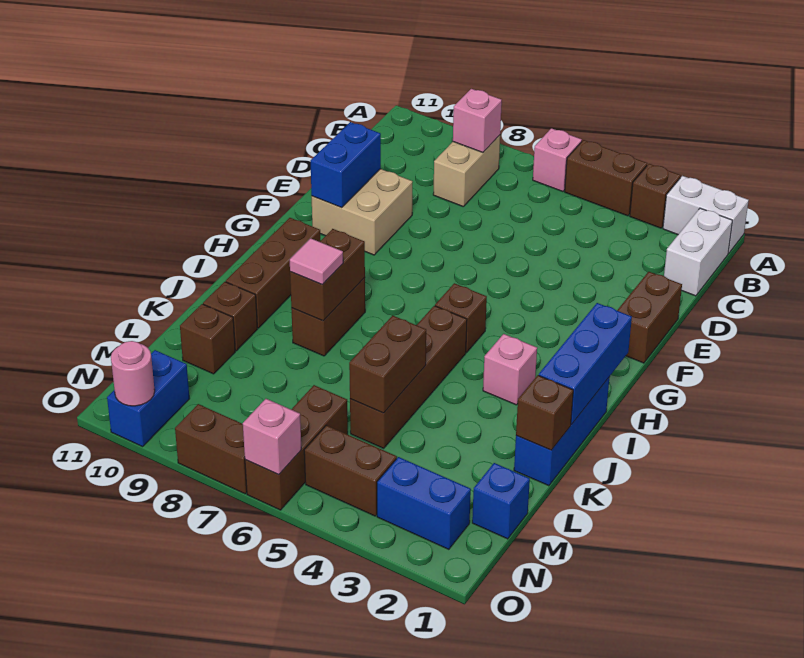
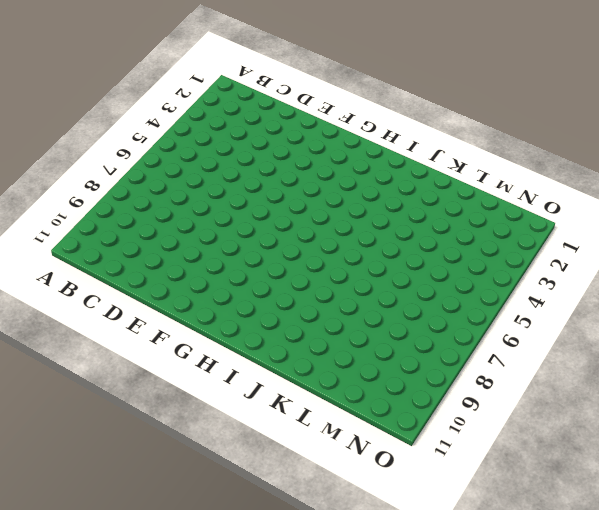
none -> white brick A1:A2 level 1
none -> brown brick A3 level 1
none -> brown brick A4:A5 level 1
none -> pink brick A6 level 1

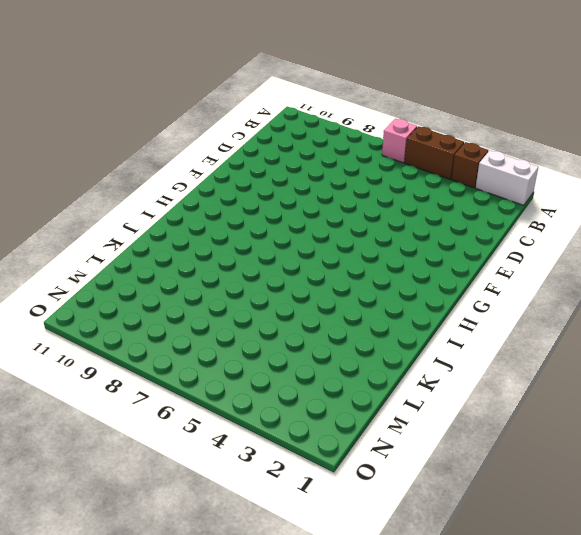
none -> white brick B1:C1 level 1
none -> tan brick B8:C8 level 1
none -> brown brick E1:F1 level 1
none -> tan brick E9:F10 level 1

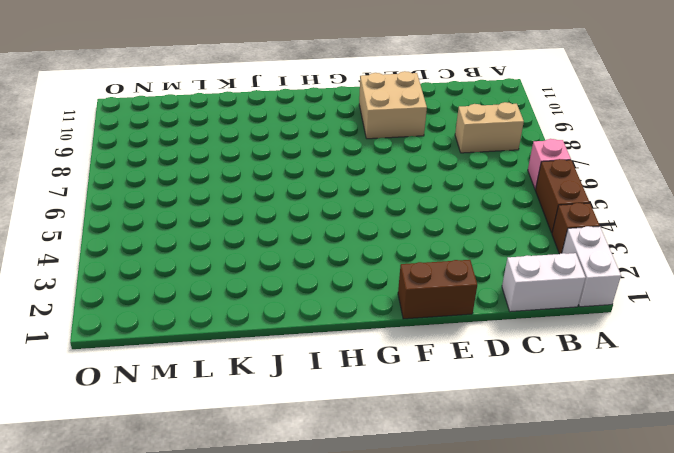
none -> brown brick H5 level 1
none -> brown brick H10:J10 level 1
none -> blue brick I1:K1 level 1
none -> pink brick I3 level 1

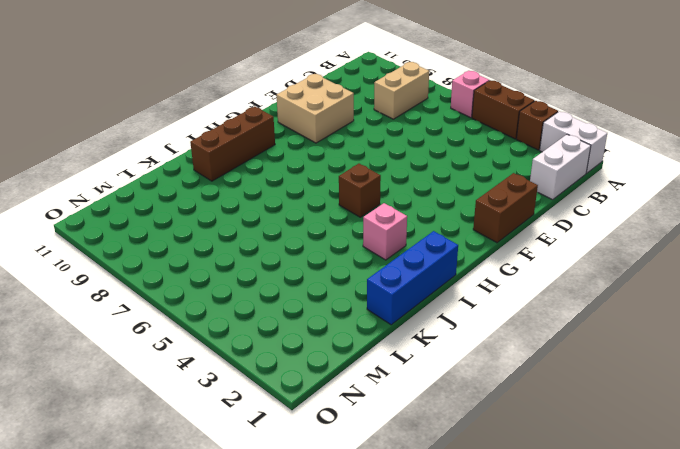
none -> brown brick I5:L5 level 1
none -> brown brick I8:J8 level 1
none -> brown brick K10 level 1
none -> brown brick L10 level 1

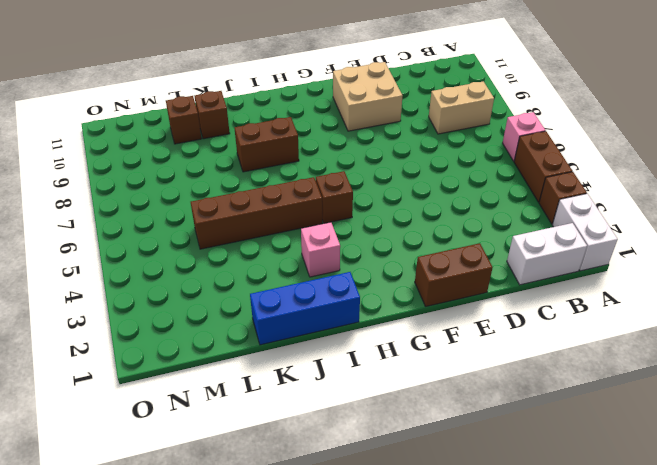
none -> brown brick H10:J10 level 1
none -> blue brick M1 level 1
none -> brown brick M6:O6 level 1
none -> blue brick N2:N3 level 1

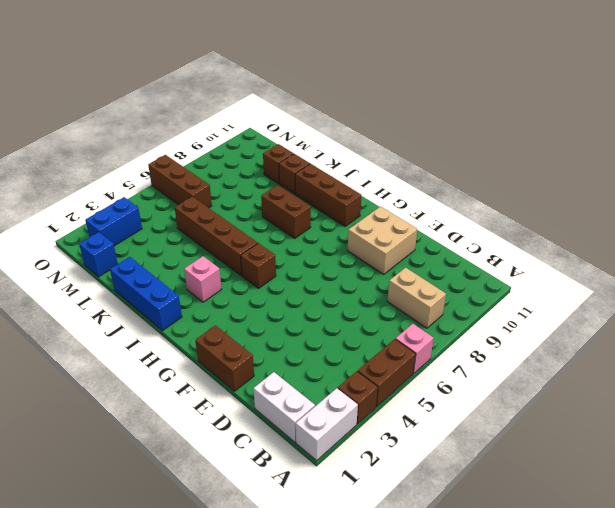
none -> brown brick N4:N5 level 1
none -> blue brick N10:O10 level 1
none -> brown brick O7:O8 level 1
none -> pink brick B8 level 2

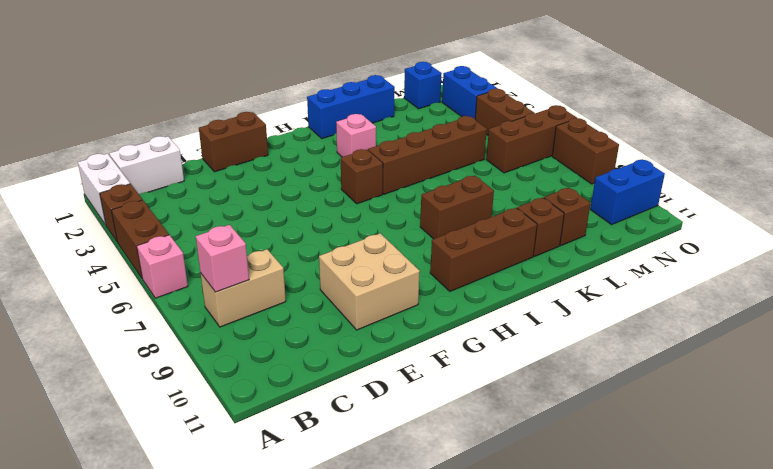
none -> blue brick E10:F10 level 2
none -> blue brick H1:J1 level 2
none -> brown brick I8:J8 level 2
none -> brown brick K1 level 2

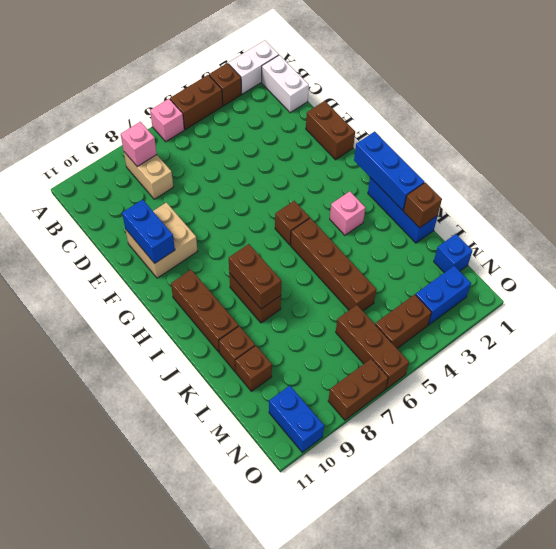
none -> brown brick K5:L5 level 2
none -> pink brick O6 level 2
none -> pink round brick O10 level 2
none -> pink tile J8 level 3

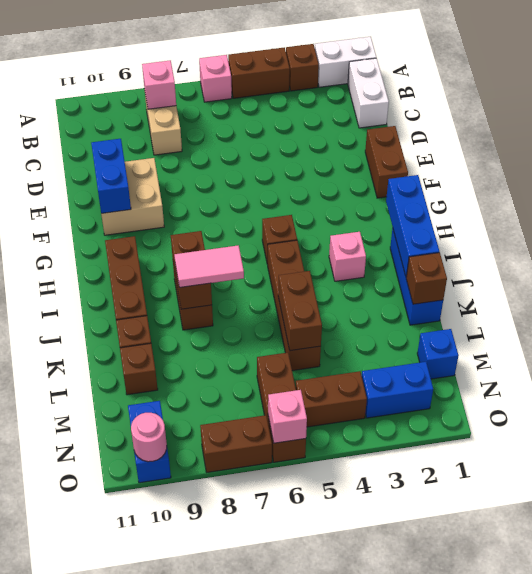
pink tile J7:J8 level 3 -> pink tile J8 level 3

